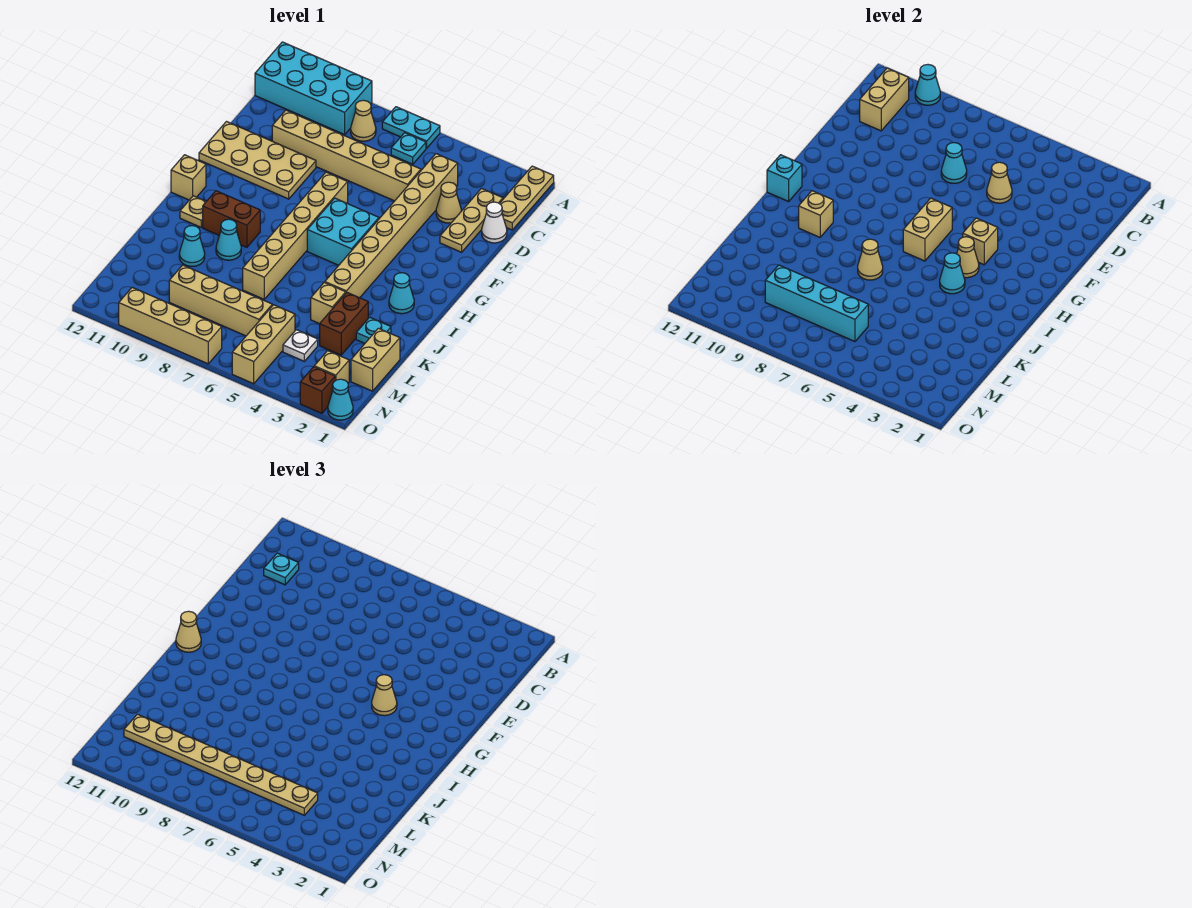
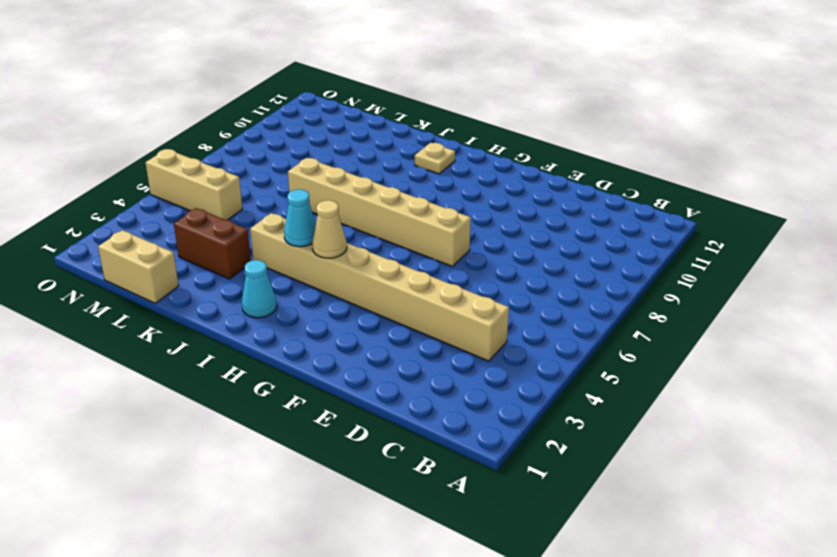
none -> tan plate A1:C1 level 1
none -> cyan plate A6:A7 level 1
none -> cyan brick A9:B12 level 1
none -> cyan plate B6 level 1

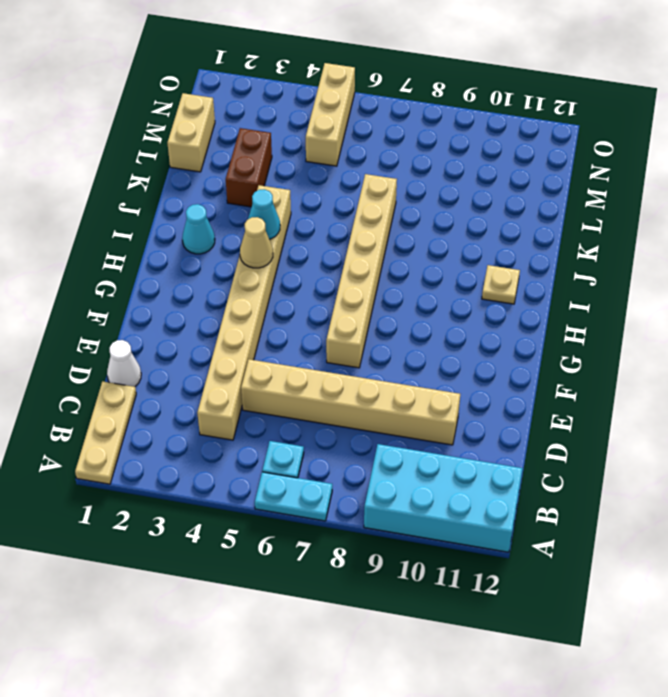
none -> tan cone B8 level 1
none -> tan plate C2:E2 level 1
none -> tan cone D3 level 1
none -> tan plate E9:F12 level 1

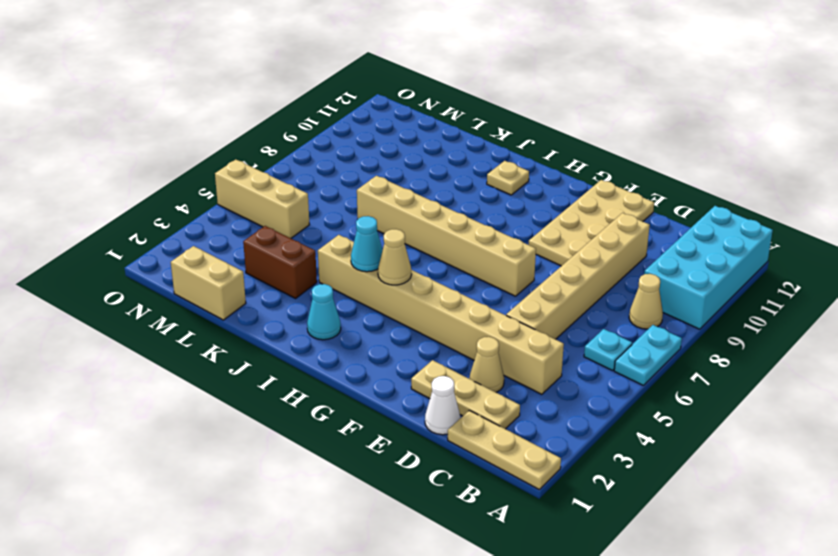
none -> cyan brick G5:H6 level 1
none -> tan brick H12 level 1
none -> brown brick I9:I10 level 1
none -> cyan cone J9 level 1

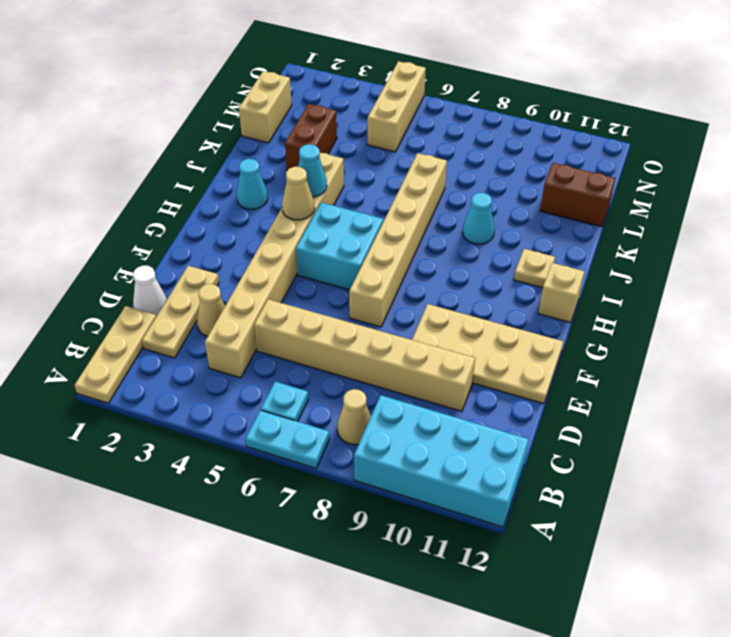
brown brick L11:L12 level 1 -> brown brick I9:I10 level 1
none -> cyan plate K2 level 1
none -> tan brick K4 level 1
none -> cyan cone K10 level 1
none -> white plate M4 level 1

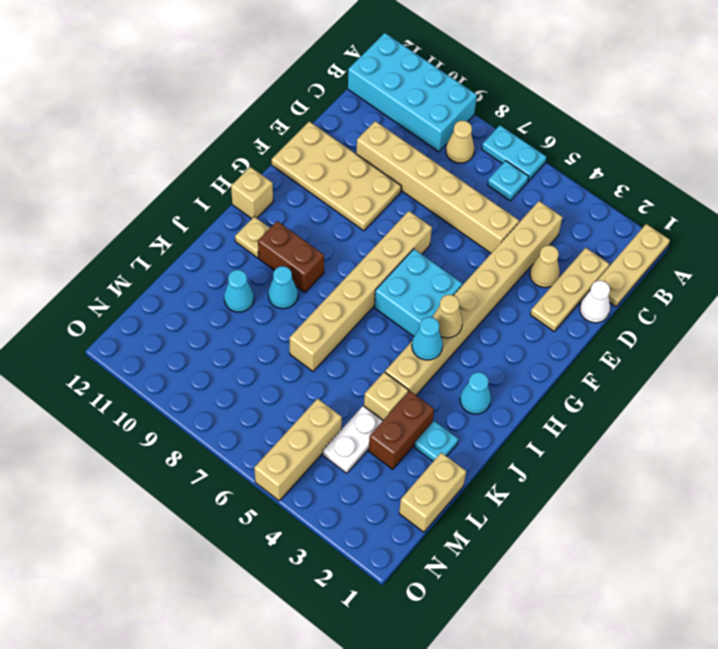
white plate L4:M4 level 1 -> white plate M4 level 1
none -> tan brick M6:M9 level 1
none -> tan brick N2 level 1
none -> cyan cone O1 level 1
none -> brown brick O2 level 1

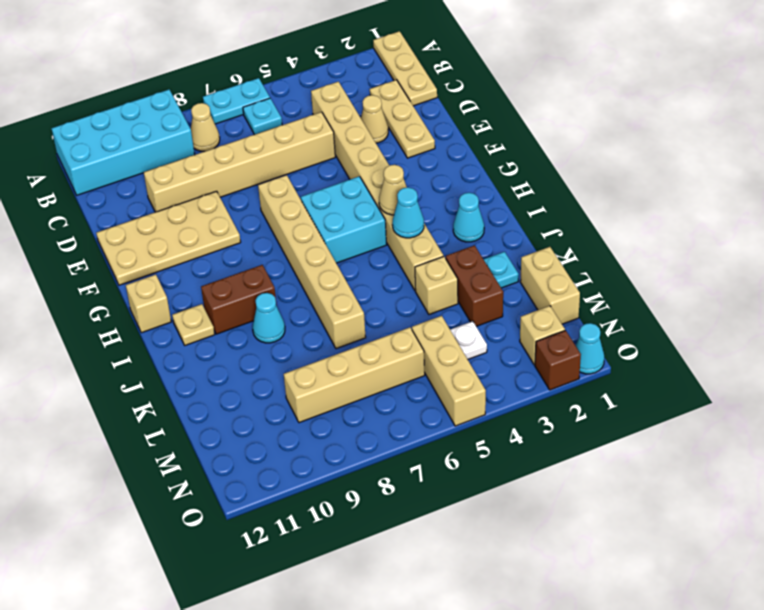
none -> white cone D1 level 1
none -> cyan cone K10 level 1
none -> tan brick O7:O10 level 1
none -> cyan cone A10 level 2

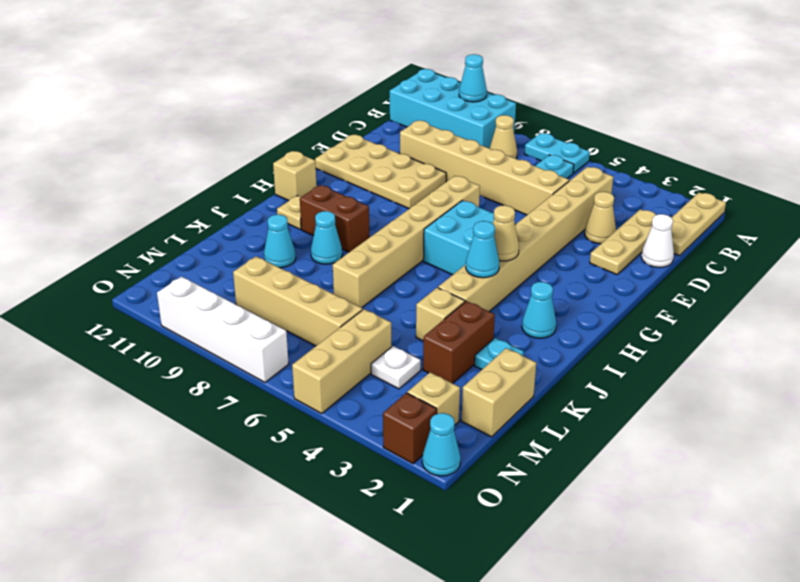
white brick O7:O10 level 1 -> tan brick O7:O10 level 1
none -> tan brick B11:C11 level 2
none -> tan cone D5 level 2
none -> cyan cone D7 level 2
none -> tan brick G4 level 2

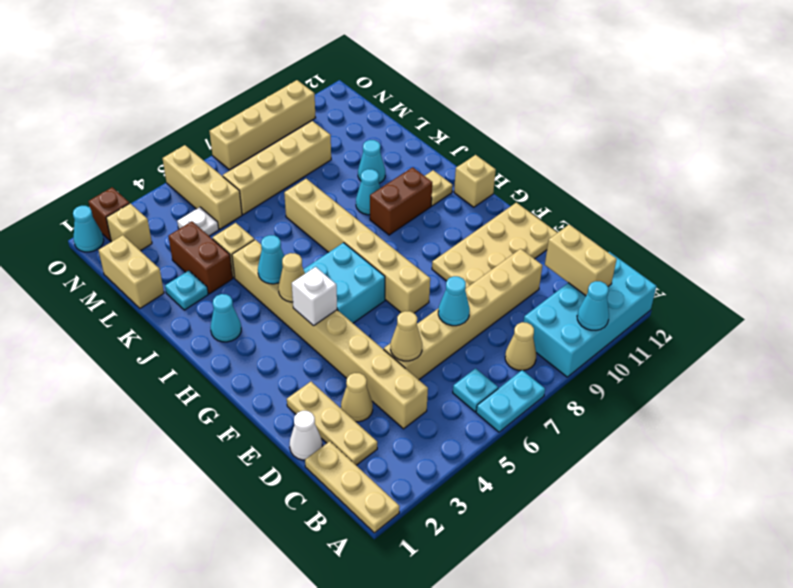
white brick G4 level 2 -> tan brick G4 level 2
none -> tan brick G6:H6 level 2
none -> cyan brick H12 level 2
none -> tan brick I10 level 2
none -> tan cone J7 level 2

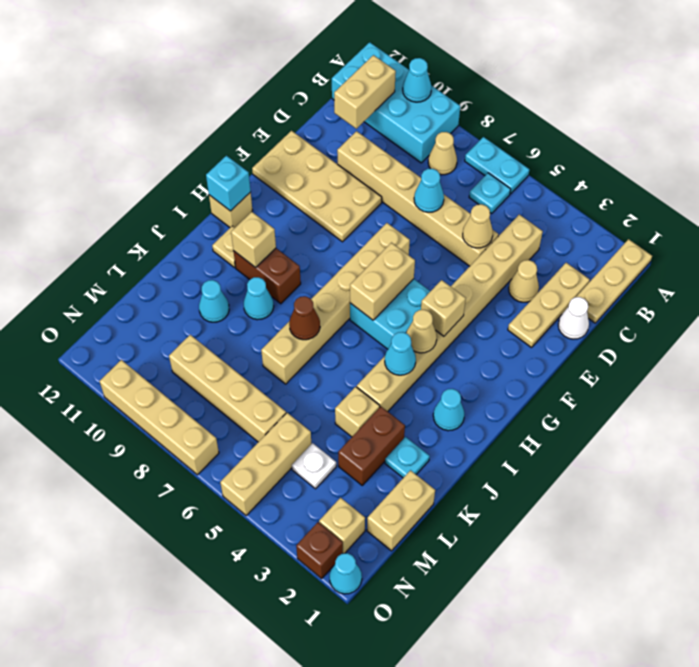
brown cone J7 level 2 -> tan cone J7 level 2
none -> cyan brick M6:M9 level 2
none -> cyan plate C11 level 3
none -> tan cone G4 level 3
none -> tan cone H12 level 3

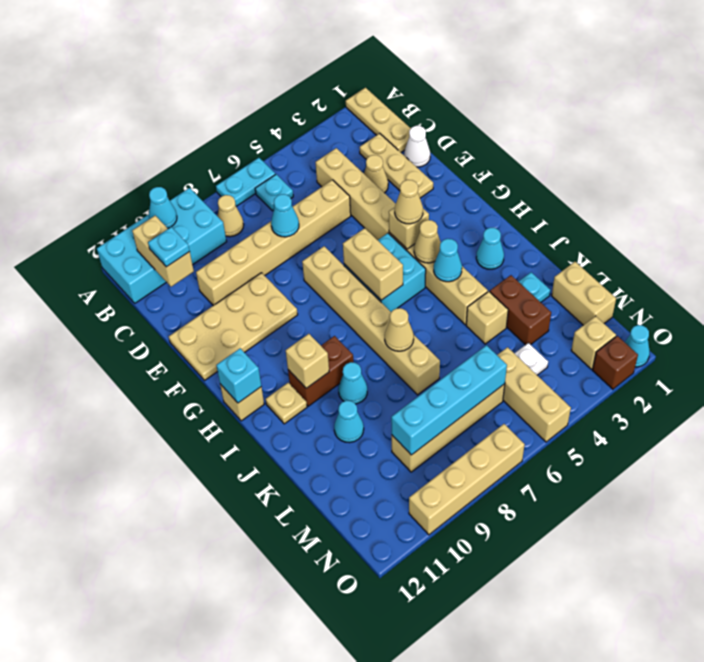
none -> tan cone D5 level 2
none -> tan cone H12 level 3
none -> tan plate M4:M11 level 3

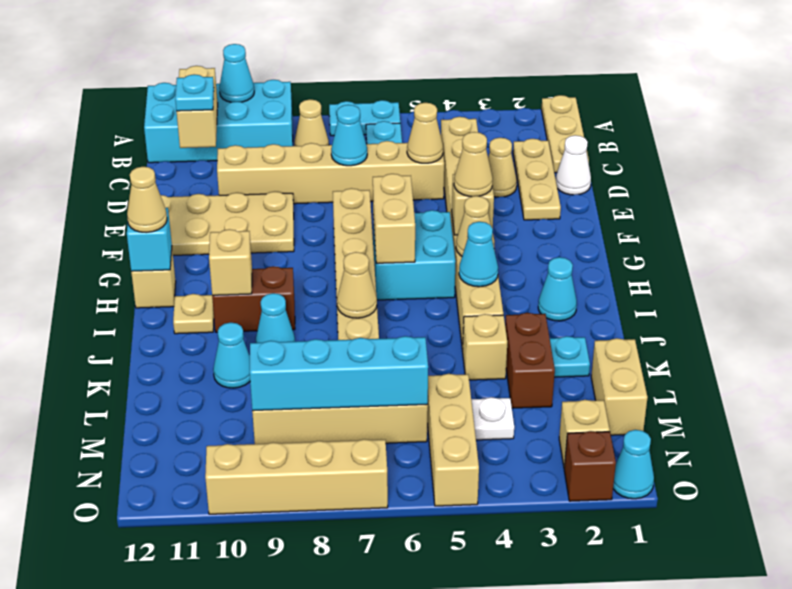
none -> tan plate M4:M11 level 3

